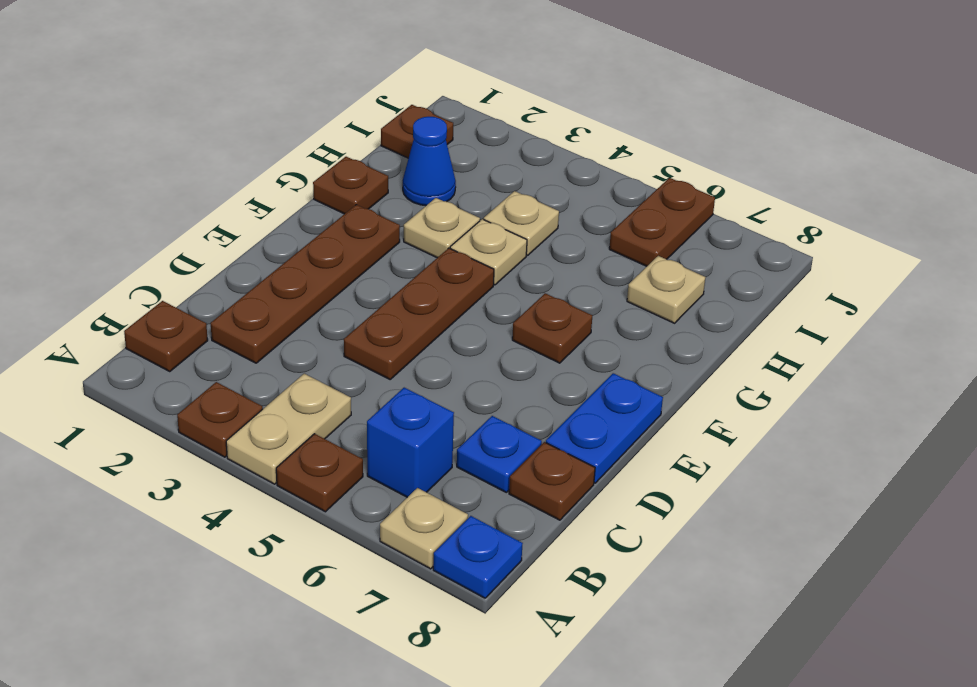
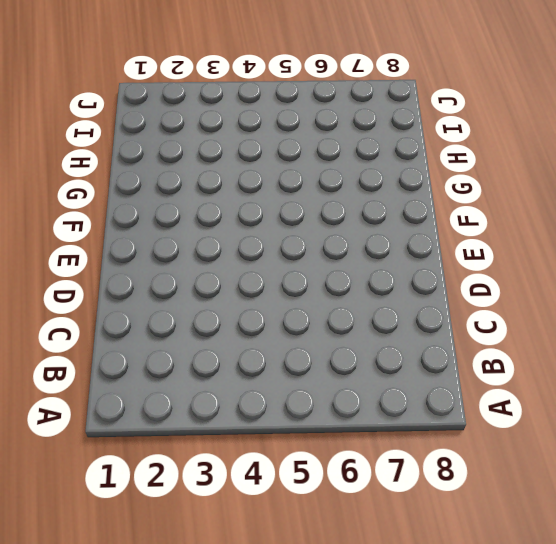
none -> brown plate A3 level 1
none -> tan plate A4:B4 level 1
none -> brown plate A5 level 1

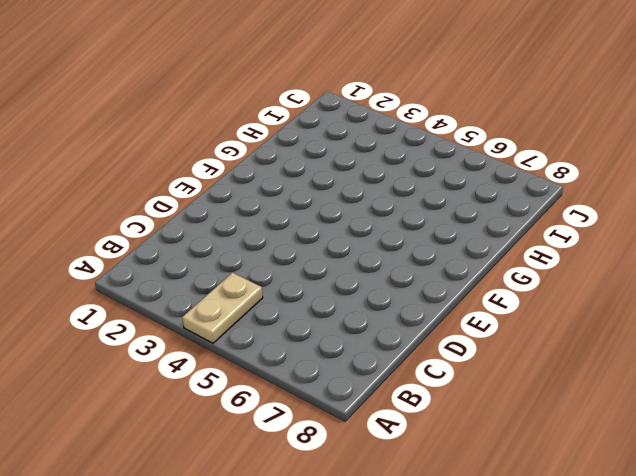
none -> brown plate A3 level 1
none -> brown plate A5 level 1
none -> tan plate A7 level 1

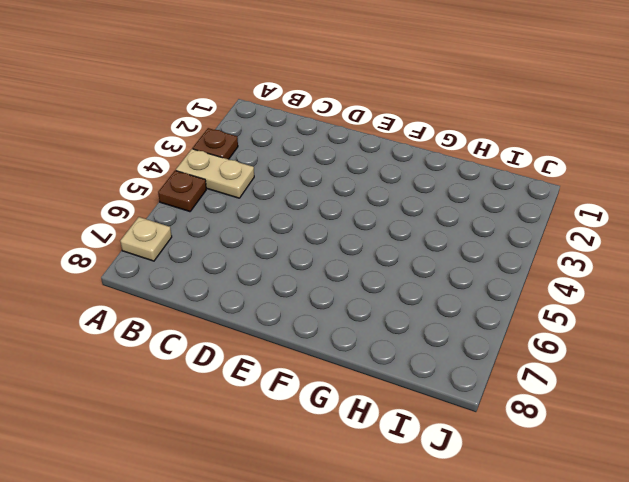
none -> blue plate A8 level 1
none -> brown plate B1 level 1
none -> blue brick B6 level 1

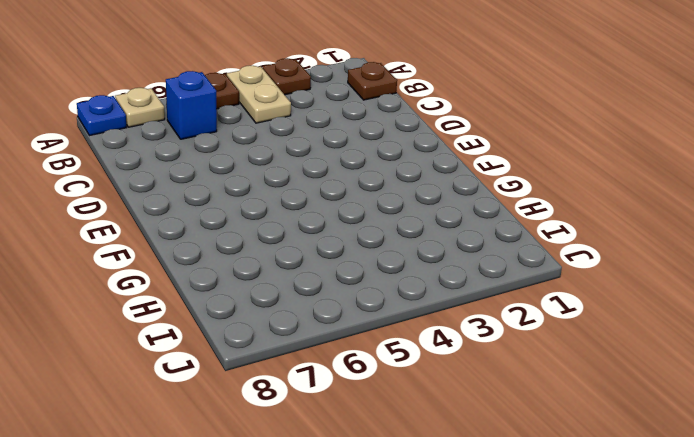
none -> brown plate C2:F2 level 1
none -> blue plate C7 level 1
none -> brown plate C8 level 1

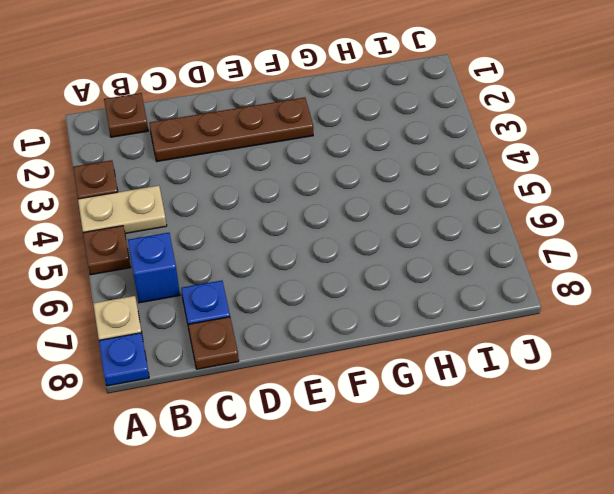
none -> brown plate D4:F4 level 1
none -> blue plate D8:E8 level 1
none -> brown plate F6 level 1

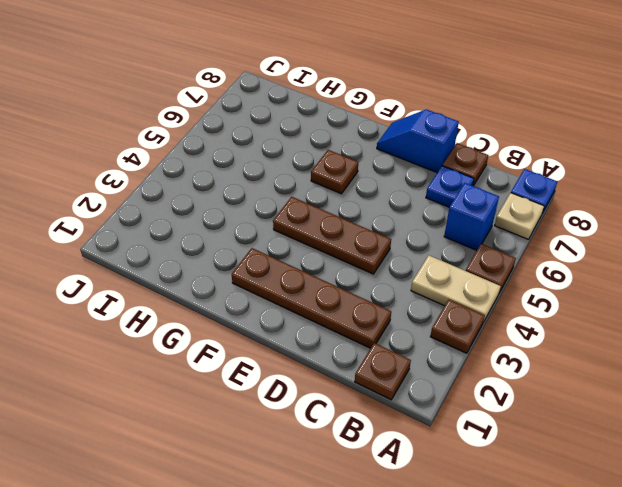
blue slope D8:E8 level 1 top D -> blue plate D8:E8 level 1
none -> brown plate G1 level 1
none -> tan plate G3 level 1
none -> tan plate G4 level 1

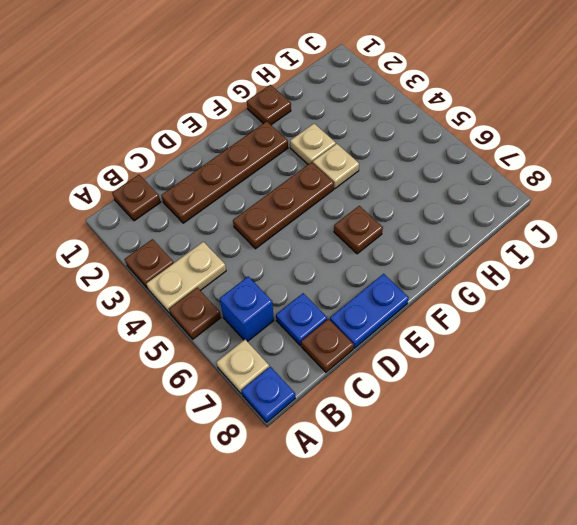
none -> blue cone H2 level 1
none -> tan plate H4 level 1
none -> tan plate H7 level 1

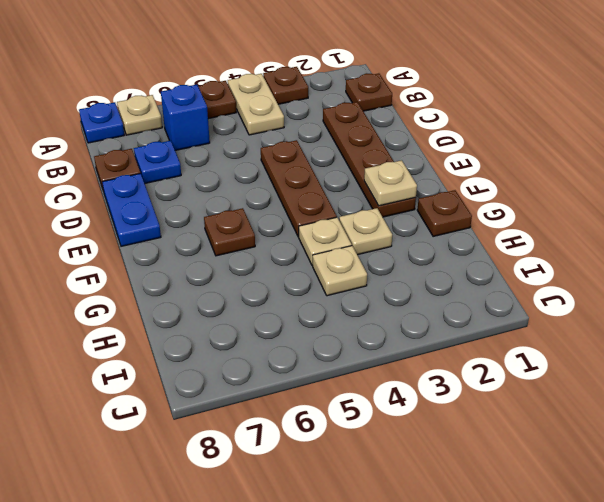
tan plate F2 level 2 -> tan plate H7 level 1
none -> blue cone H2 level 1
none -> brown plate I1 level 1
none -> brown plate I6:J6 level 1

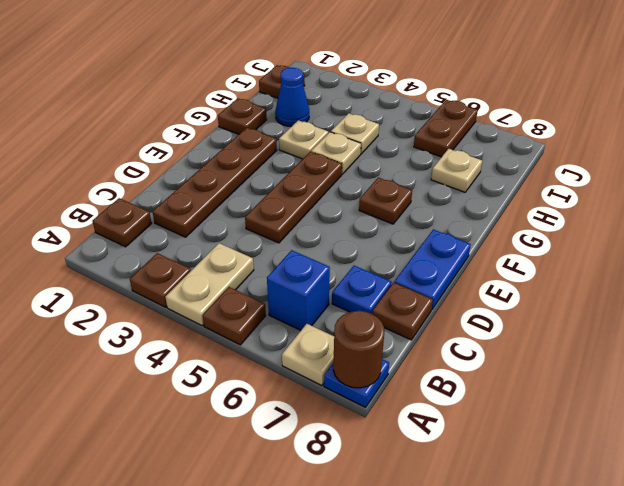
brown round brick A8 level 2 -> none

